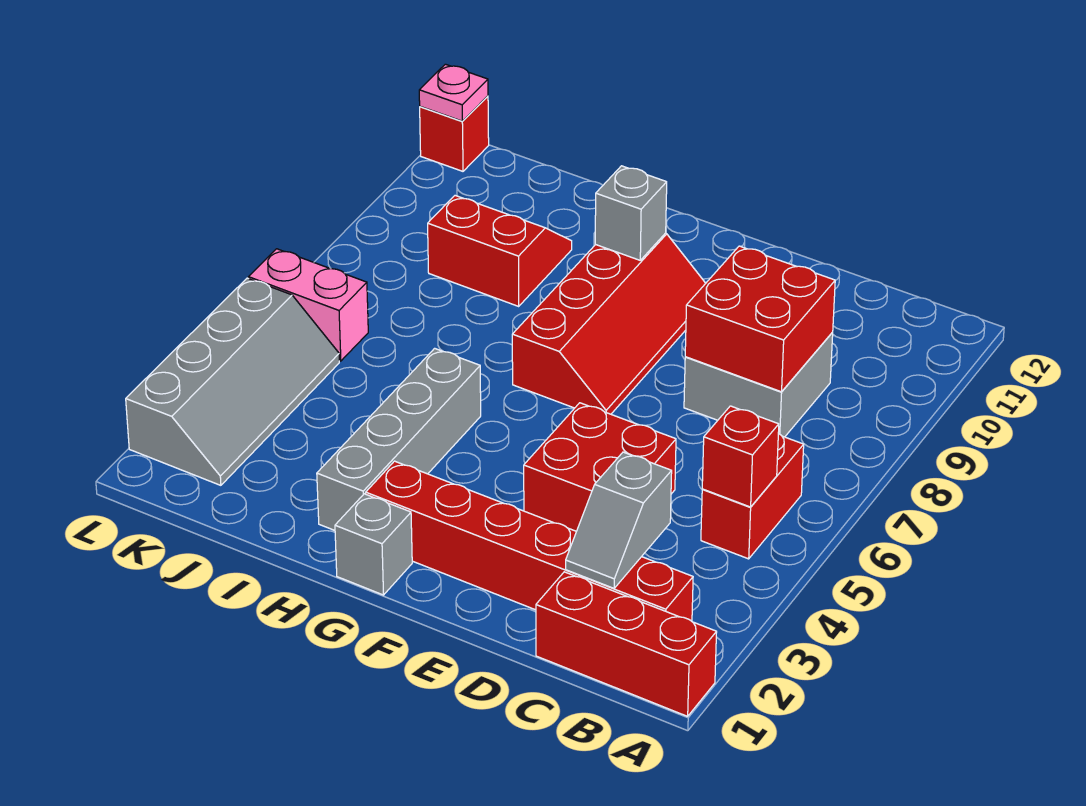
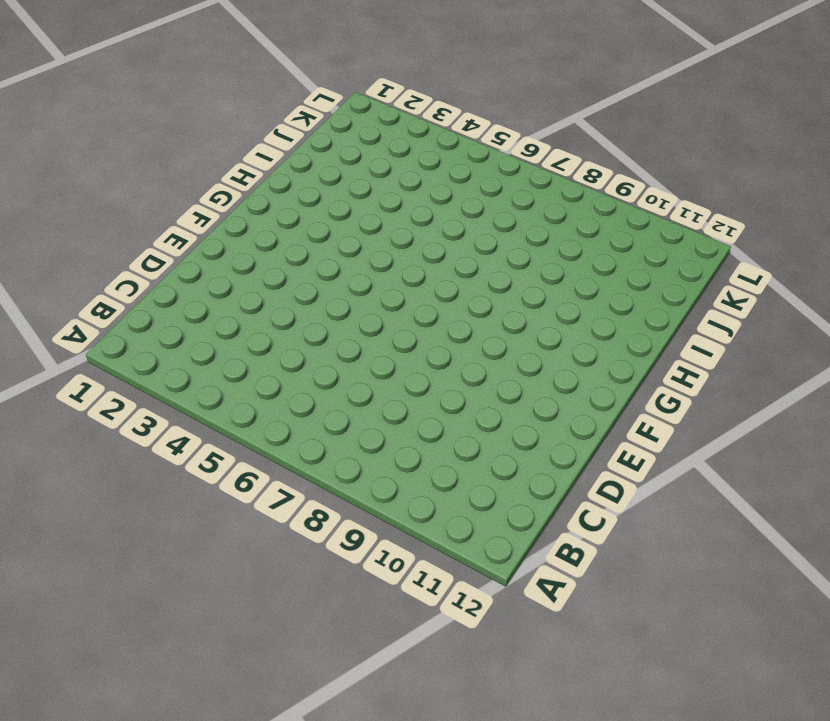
none -> red brick A1:C1 level 1
none -> red brick B2:G2 level 1
none -> red brick B5:B6 level 1

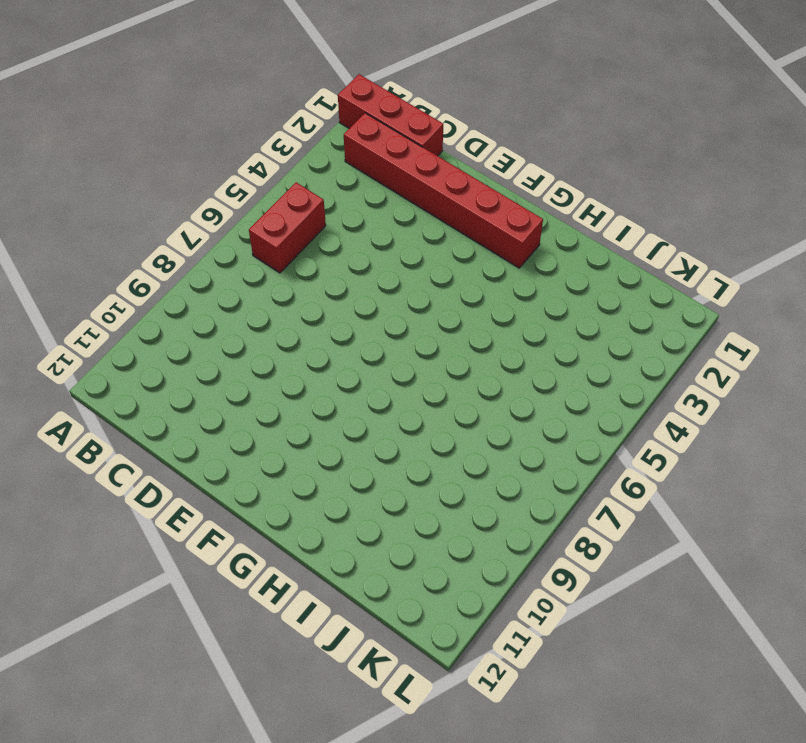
none -> grey brick C8:D9 level 1
none -> red brick D4:E5 level 1
none -> red slope F7:G10 level 1 top G

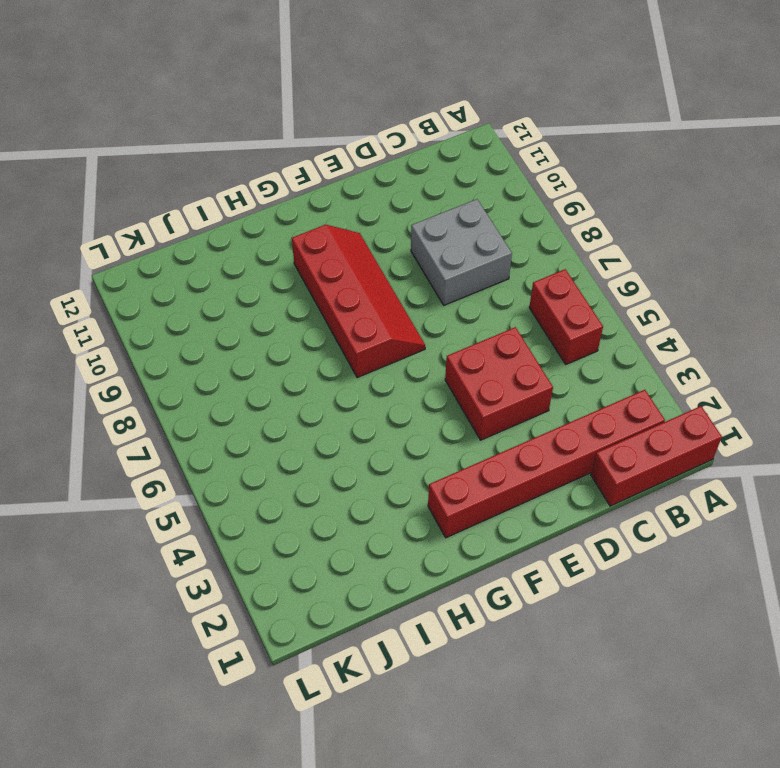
none -> grey brick G1 level 1
none -> grey brick H2:H5 level 1
none -> red slope I9:J10 level 1 top 9

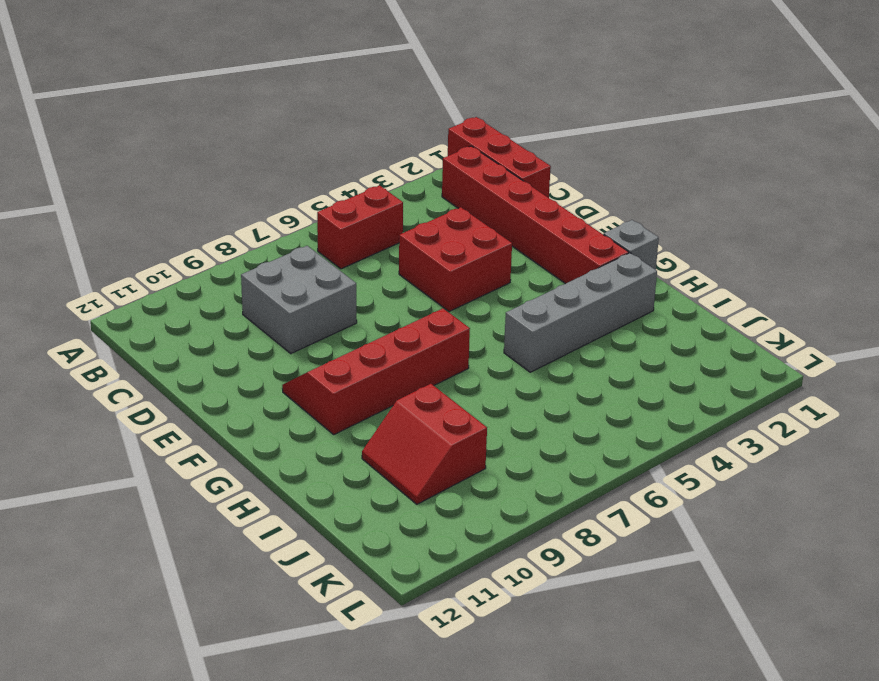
none -> grey slope K2:L5 level 1 top L
none -> pink brick K6:L6 level 1
none -> red brick L12 level 1

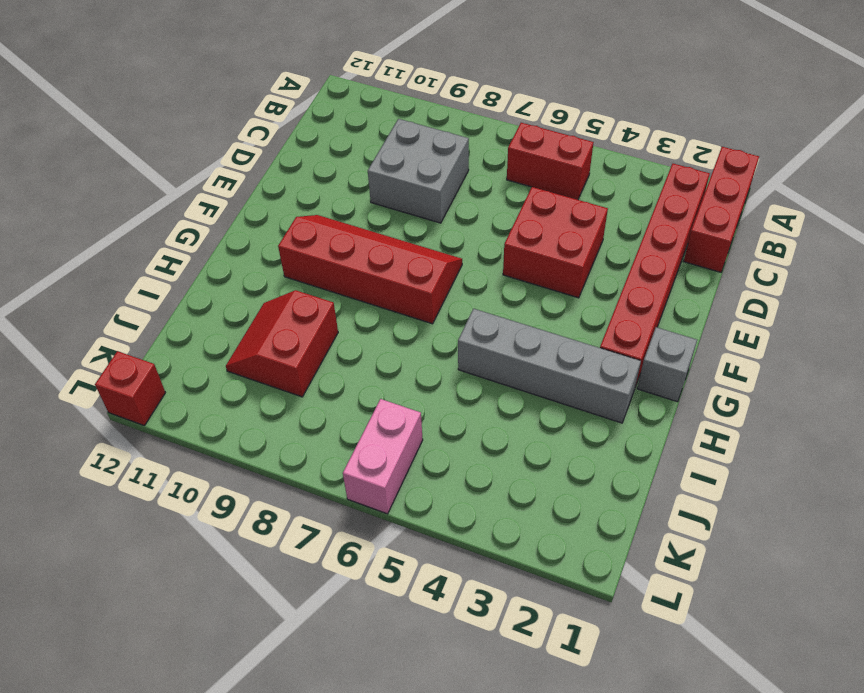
none -> grey slope K2:L5 level 1 top L
none -> red brick B5 level 2
none -> grey slope C2:C3 level 2 top 3

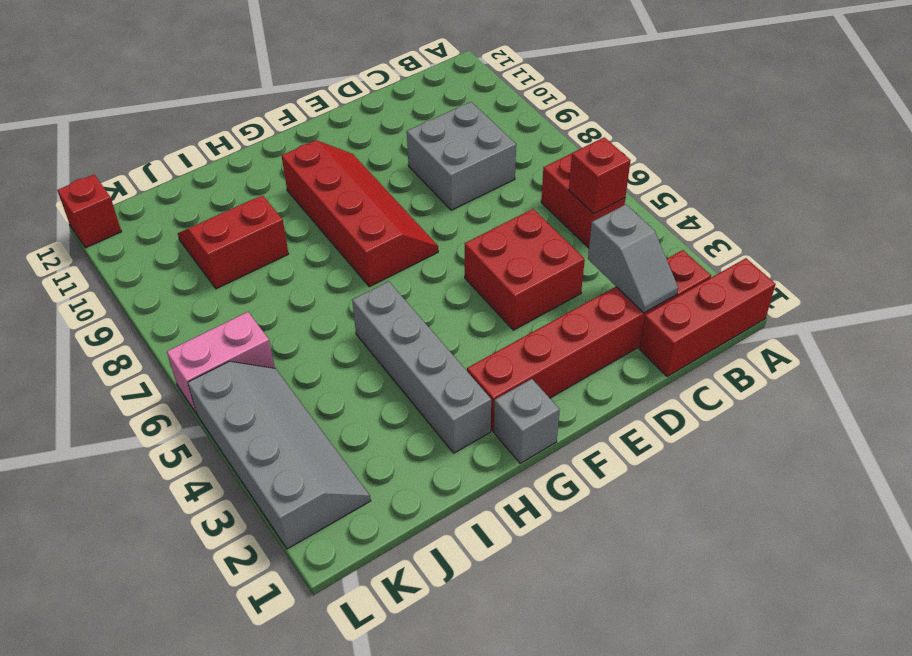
none -> red brick C8:D9 level 2
none -> grey brick G10 level 2
none -> pink plate L12 level 2

